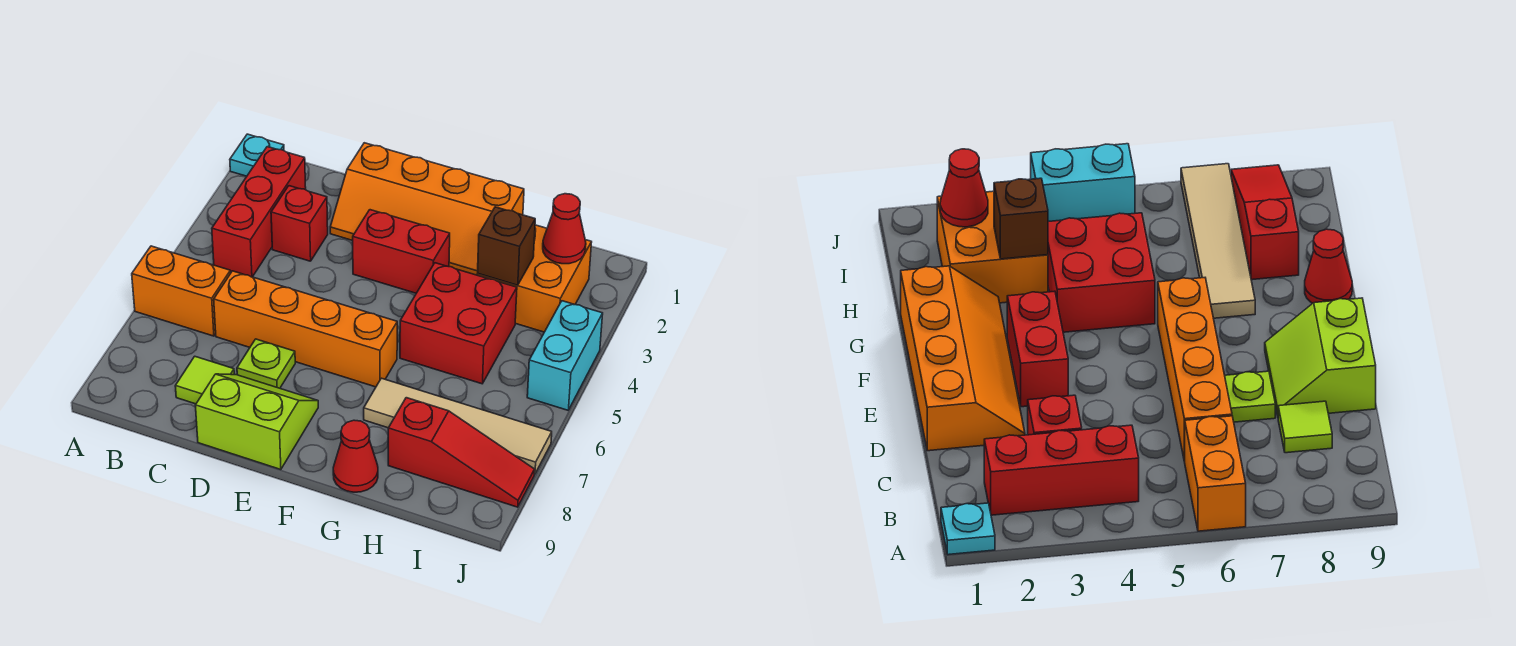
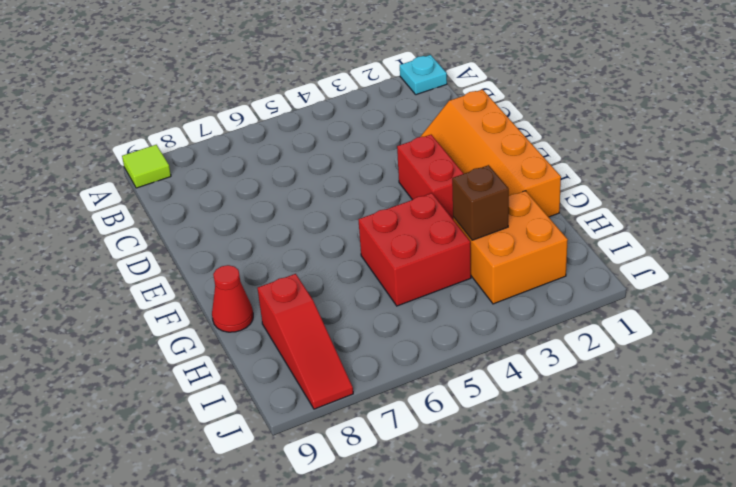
lime tile A9 level 1 -> lime tile C8 level 1
none -> orange brick A6:B6 level 1
none -> red brick B2:B4 level 1
none -> red brick C3 level 1

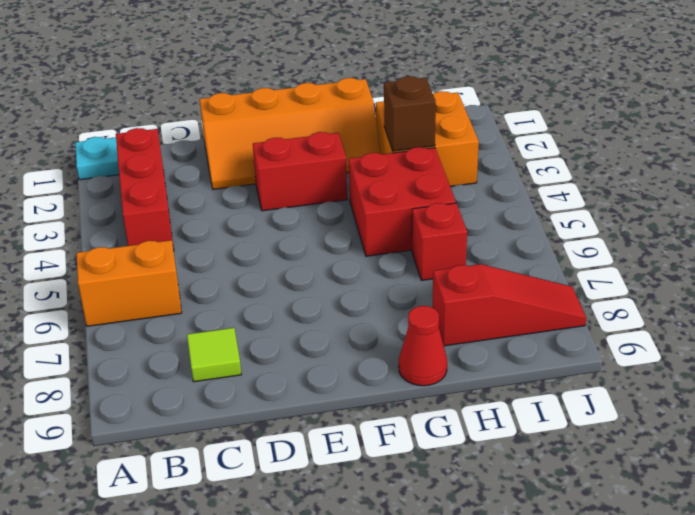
red brick H6 level 1 -> red brick C3 level 1
none -> orange brick C6:F6 level 1
none -> lime plate D7 level 1
none -> lime slope D8:E9 level 1 top 9

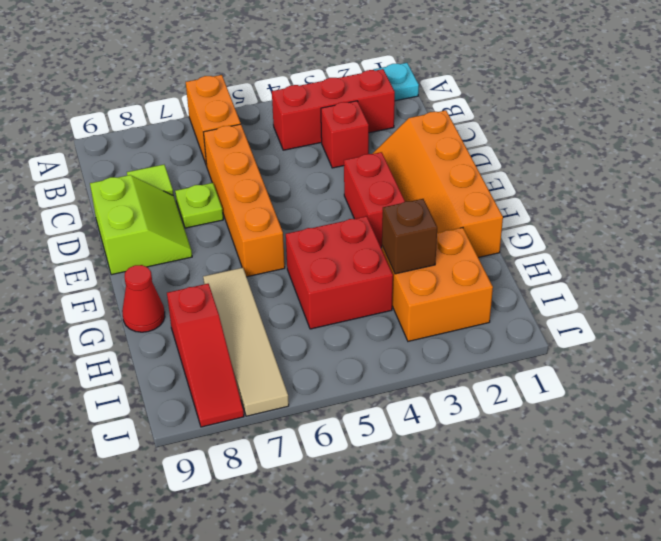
none -> cyan brick J4:J5 level 1
none -> red cone I2 level 2

